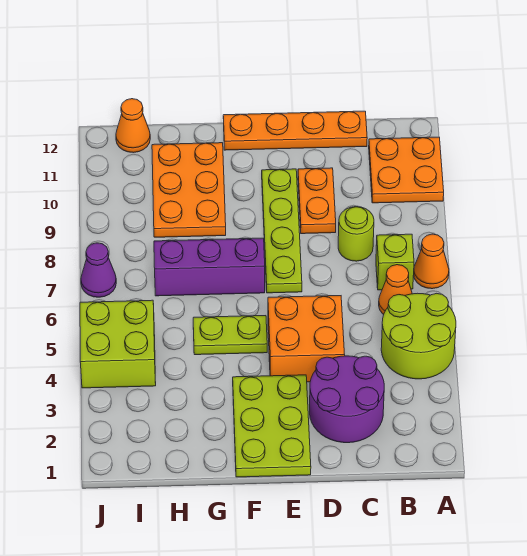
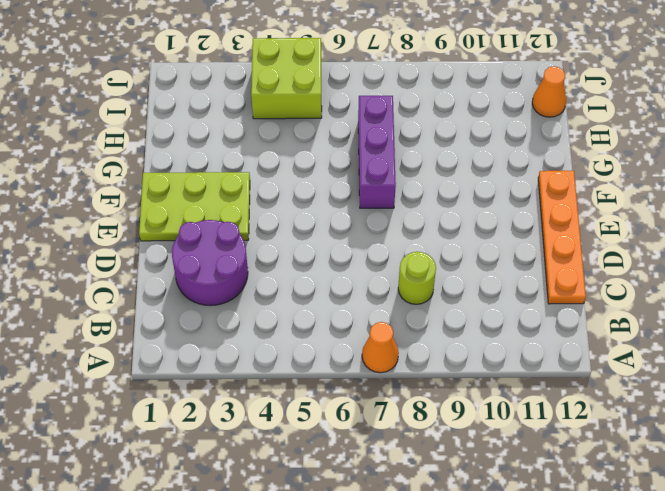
none -> lime round brick A4:B5 level 1
none -> orange plate A10:B11 level 1
none -> orange cone B6 level 1

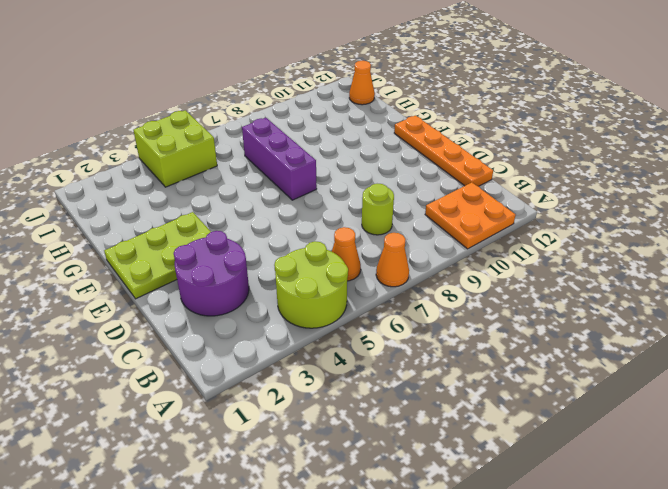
none -> lime brick B7 level 1
none -> orange brick D4:E5 level 1
none -> orange plate D9:D10 level 1

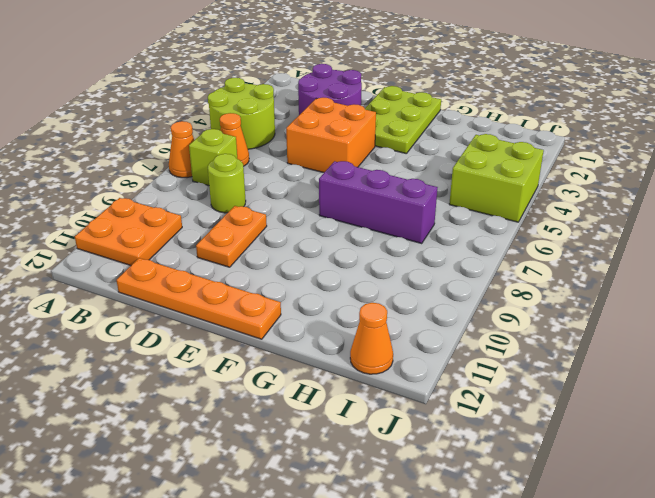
none -> lime plate E7:E10 level 1
none -> lime plate F5:G5 level 1
none -> orange plate G9:H11 level 1

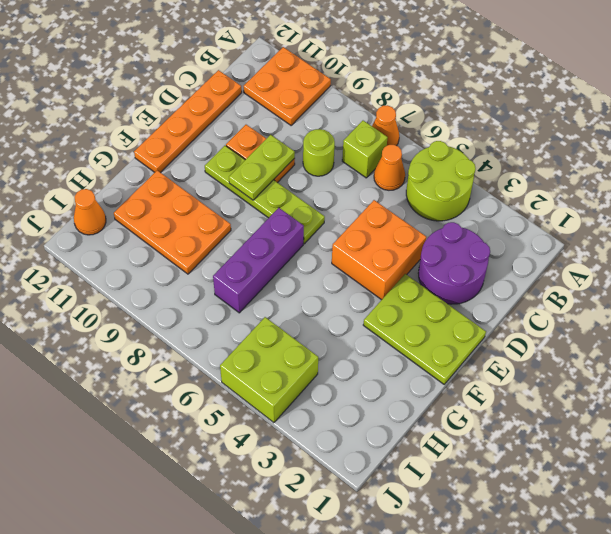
lime plate D9:E9 level 2 -> lime plate F5:G5 level 1
none -> purple cone J7 level 1

